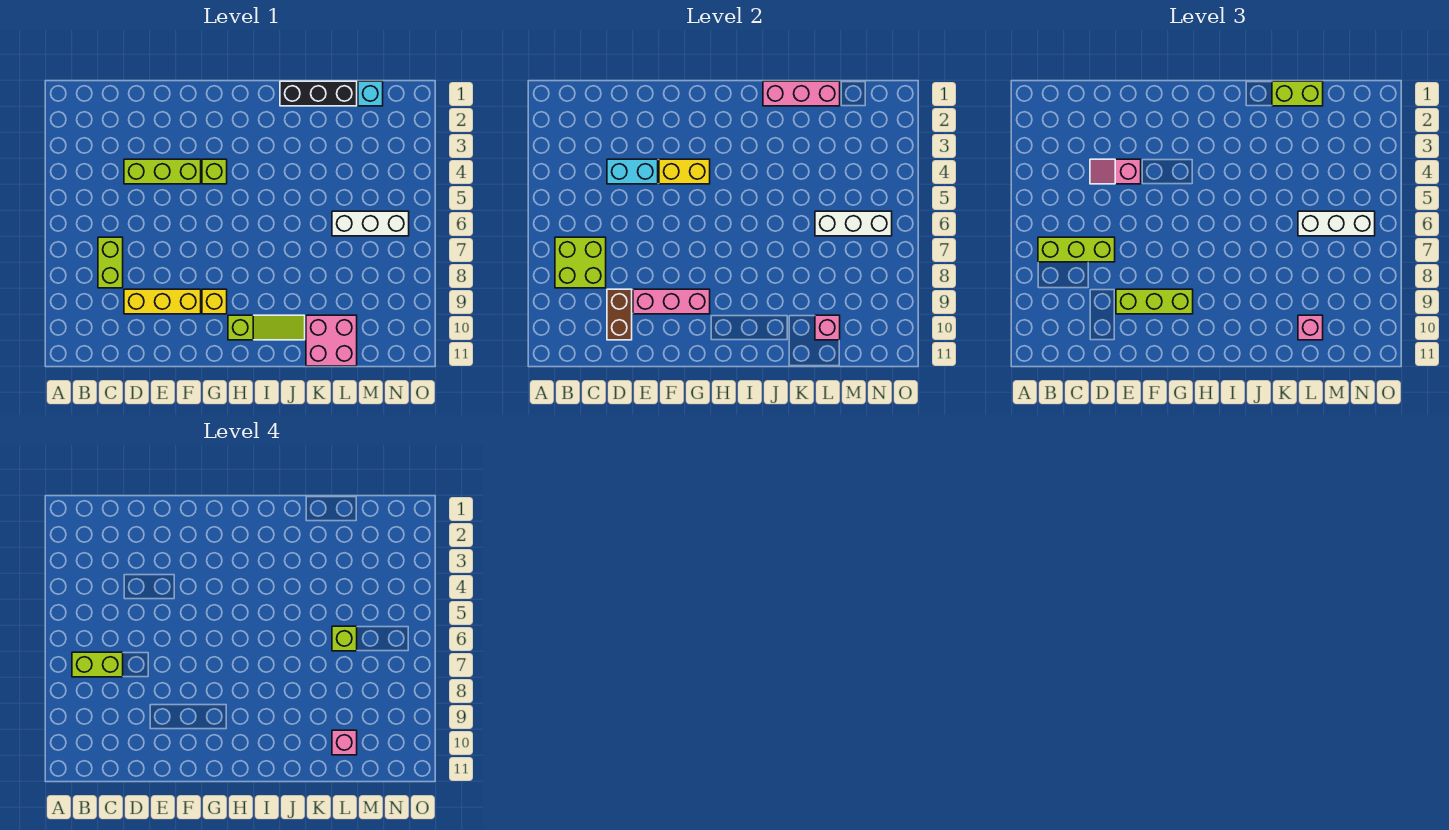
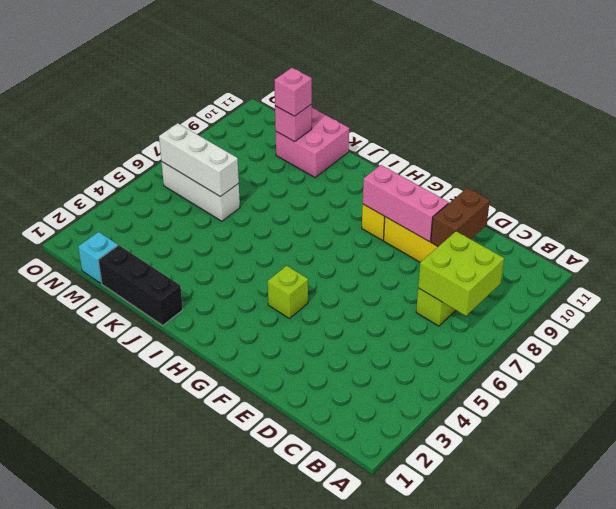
none -> lime brick D4:F4 level 1
none -> lime slope H10:J10 level 1 top H
none -> cyan brick D4:E4 level 2

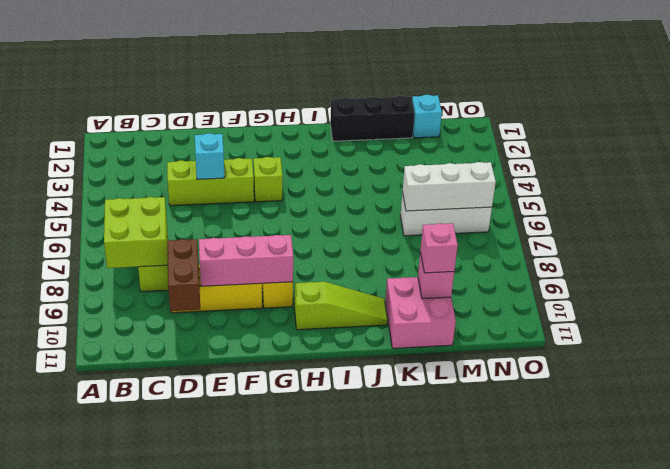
cyan brick E4 level 2 -> cyan brick D4:E4 level 2
none -> yellow brick F4:G4 level 2
none -> pink brick J1:L1 level 2
none -> lime brick B7:D7 level 3

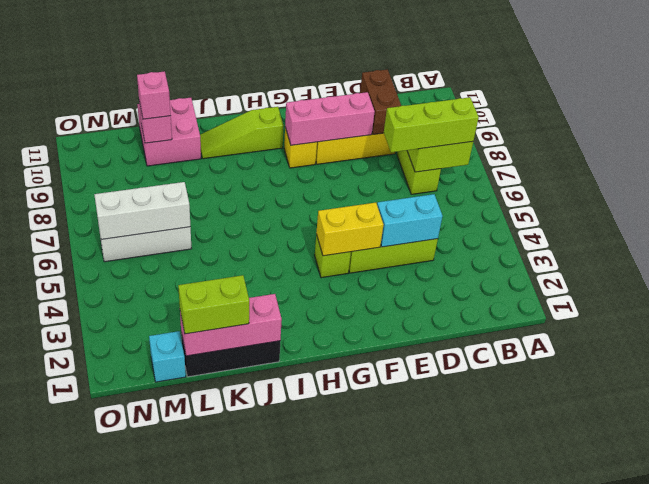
none -> pink slope D4:E4 level 3 top E
none -> lime brick E9:G9 level 3
none -> white brick L6:N6 level 3

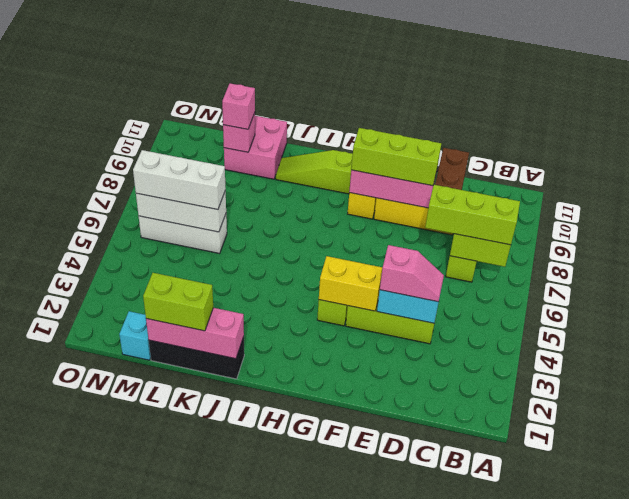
none -> lime brick B7:C7 level 4
none -> lime brick L6 level 4
none -> pink brick L10 level 4

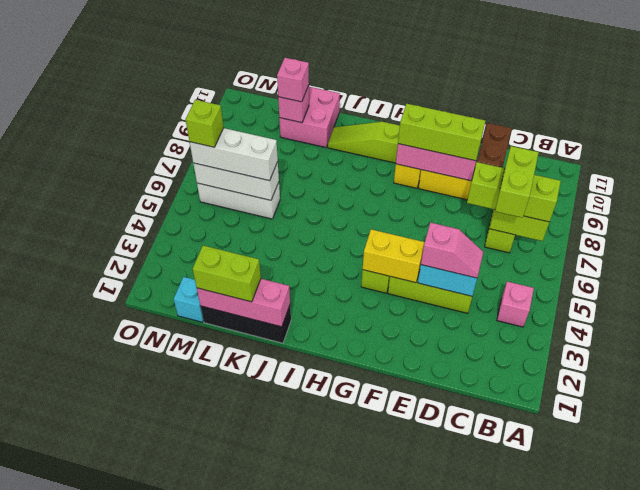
pink brick B4 level 1 -> pink brick L10 level 4
lime brick C6:C7 level 4 -> lime brick B7:C7 level 4
lime brick N6 level 4 -> lime brick L6 level 4

